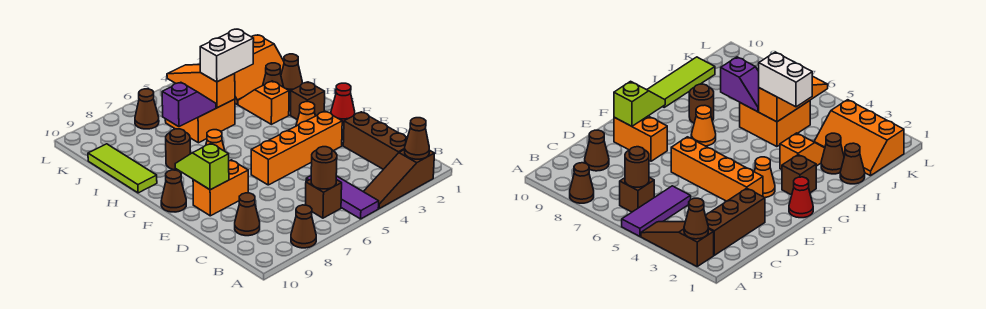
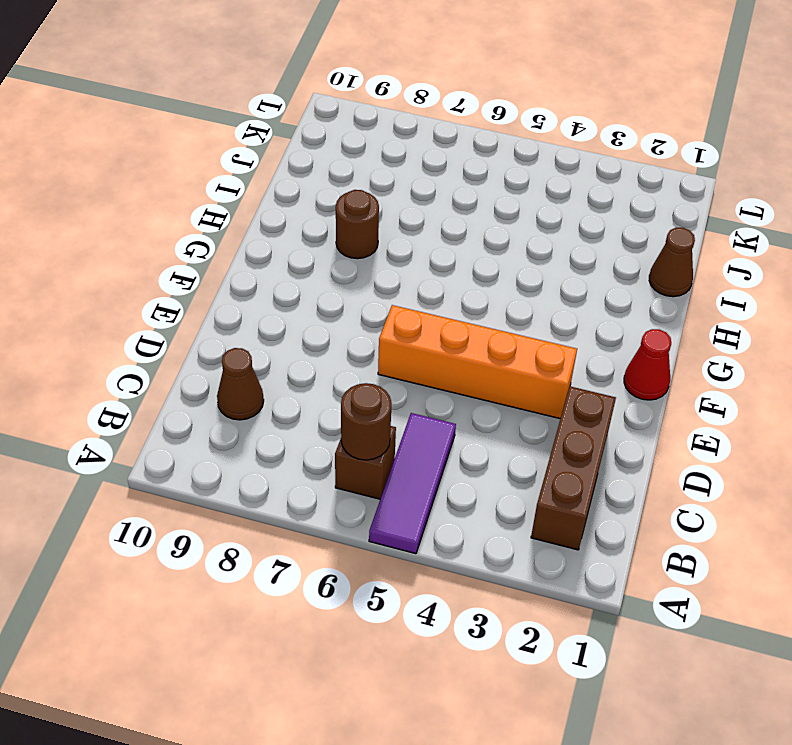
none -> brown slope A2:A4 level 1 top 2
none -> brown cone A8 level 1
none -> orange brick E8:E9 level 1

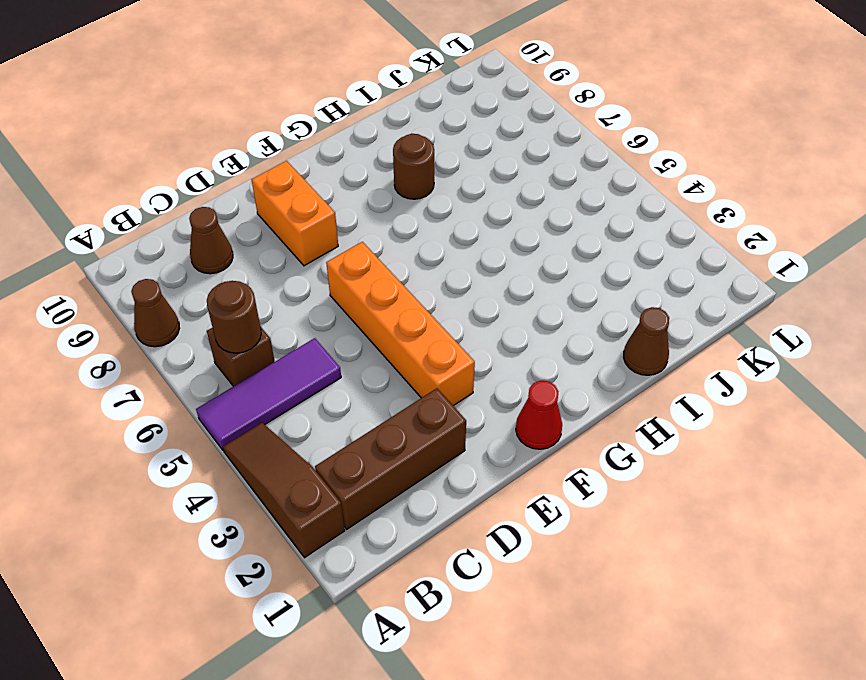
none -> orange cone F3 level 1
none -> brown cone F10 level 1
none -> brown brick G2 level 1

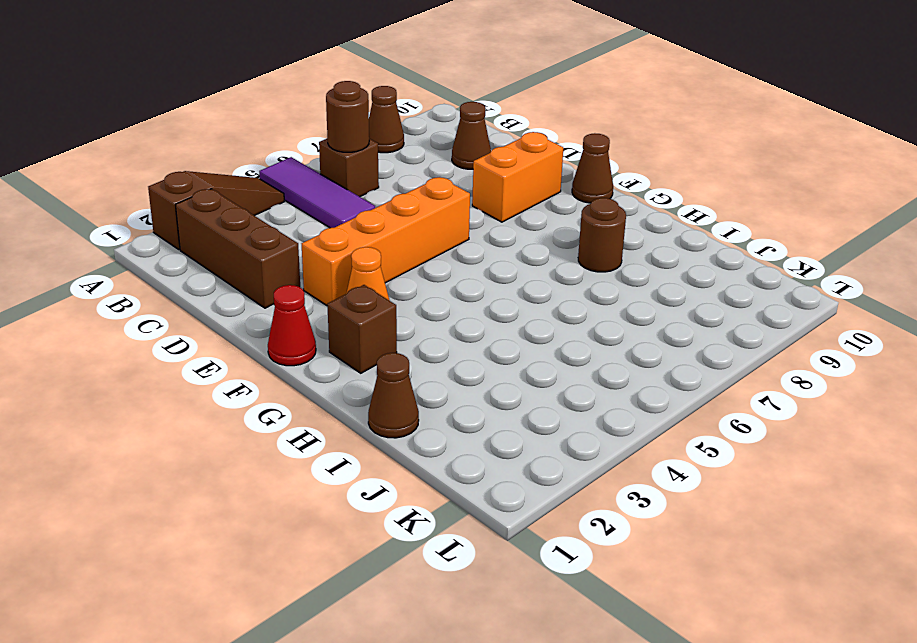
none -> orange cone G7 level 1
none -> orange slope H3:I3 level 1 top H
none -> lime tile H10:J10 level 1

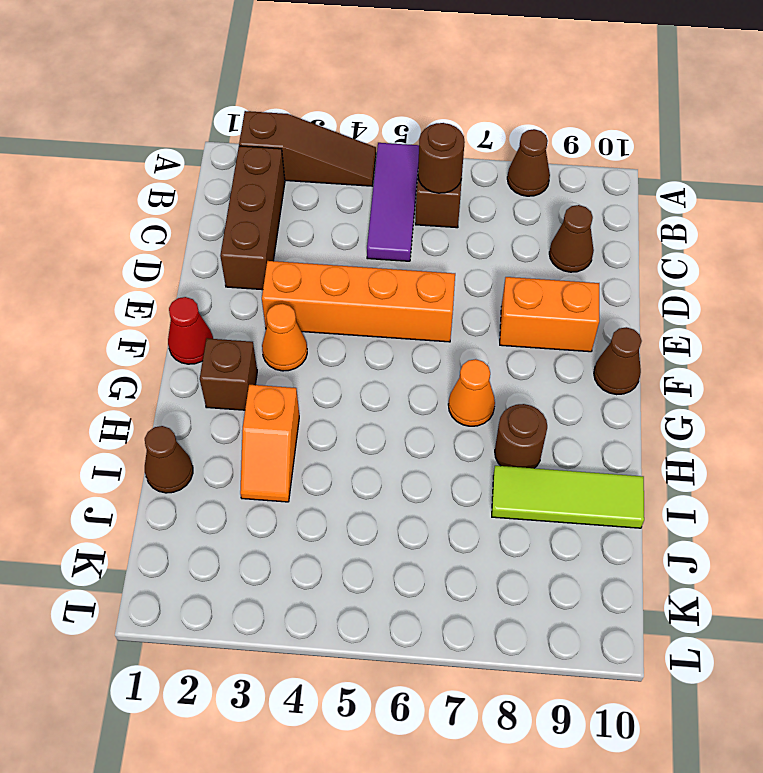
lime tile I8:I10 level 1 -> lime tile H10:J10 level 1
none -> brown cone I2 level 1
none -> orange brick I5:J6 level 1
none -> orange slope J1:K3 level 1 top K

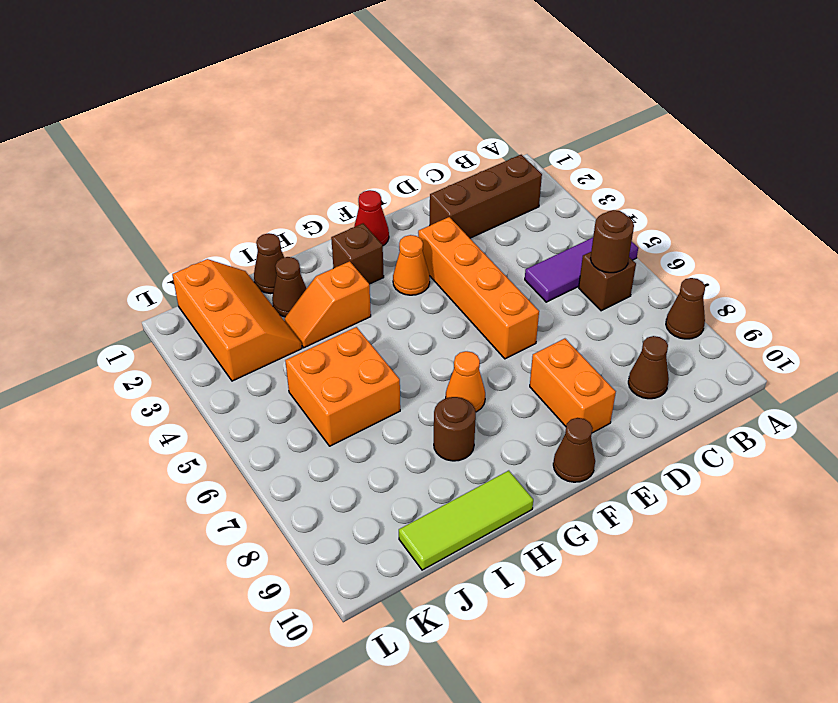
none -> brown slope A2:A4 level 1 top 2
none -> brown cone K7 level 1
none -> brown cone A2 level 2

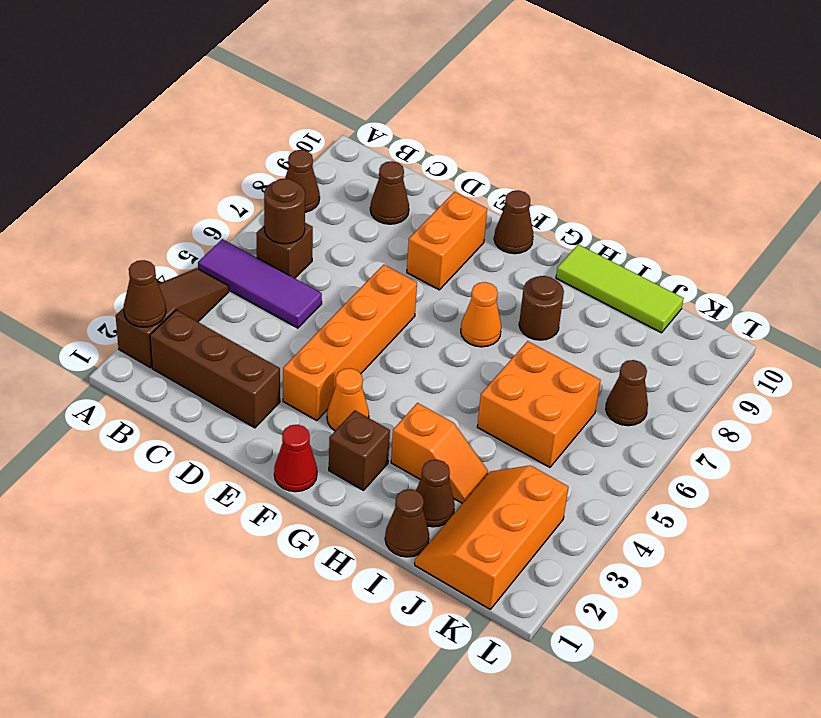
none -> lime slope E9:F9 level 2 top E
none -> orange slope I5:K5 level 2 top I
none -> purple slope I6:I7 level 2 top 7

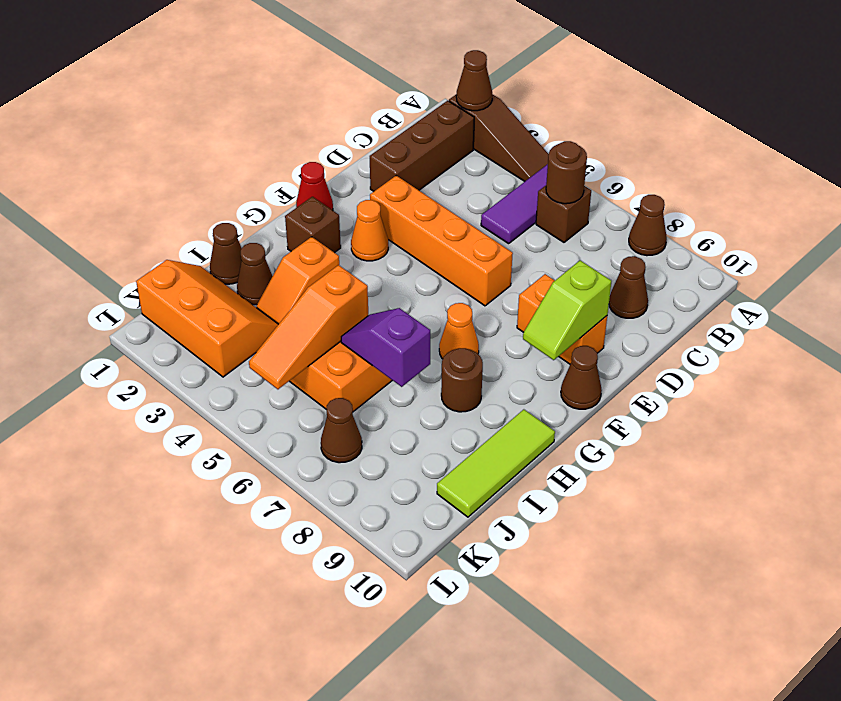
none -> white brick I4:I5 level 3

